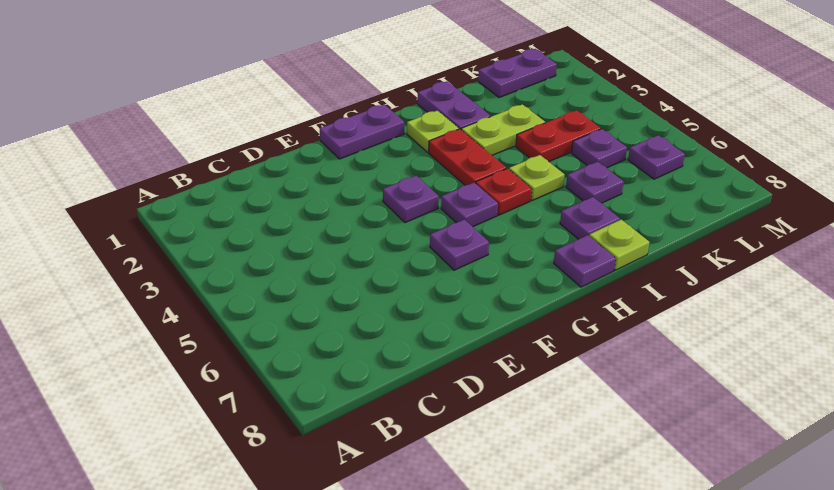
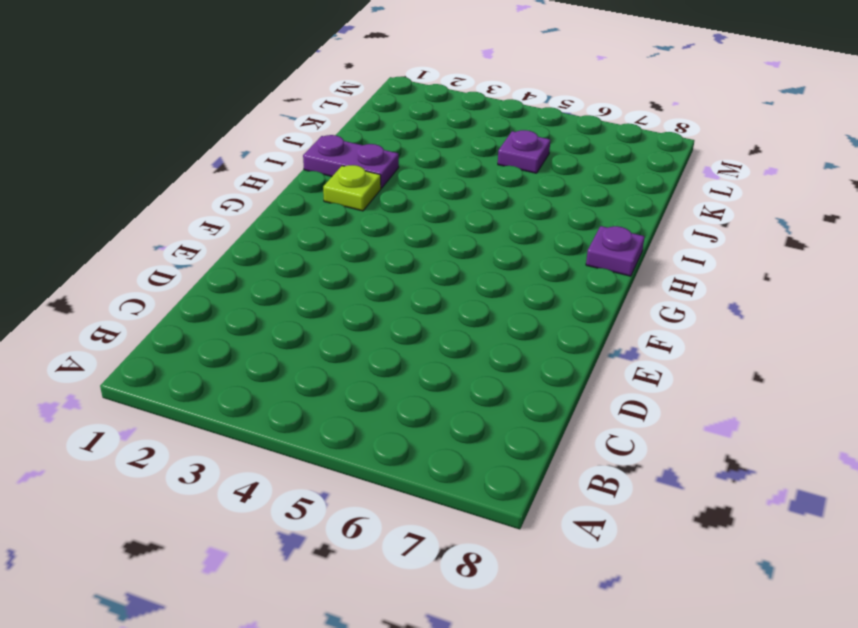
none -> purple plate F1:G1 level 1
none -> purple plate F4 level 1
none -> purple plate F6 level 1

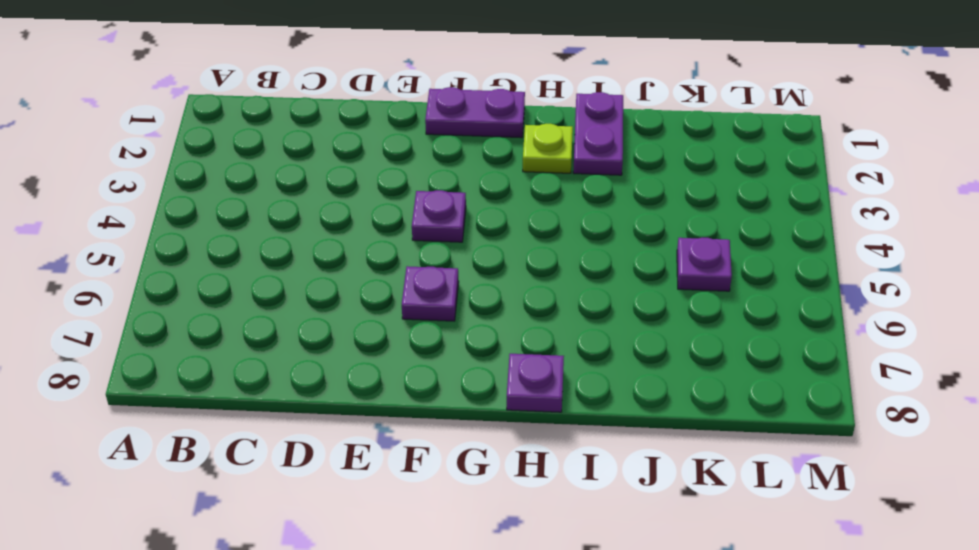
none -> purple plate G5 level 1
none -> red plate H3:H4 level 1
none -> red plate H5 level 1

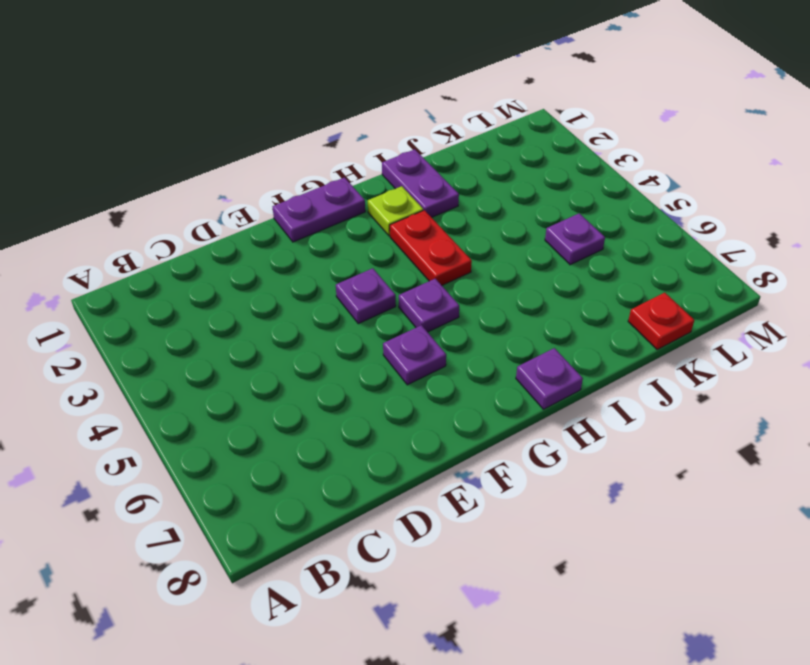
red plate K8 level 1 -> red plate H5 level 1
none -> lime plate I3:J3 level 1
none -> lime plate I5 level 1
none -> purple plate I7 level 1

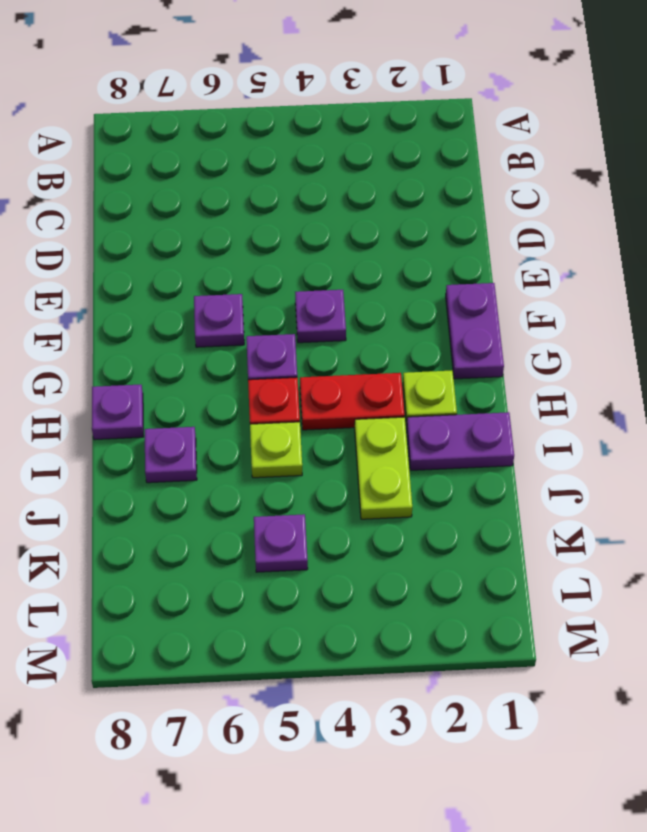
none -> lime plate I8 level 1
none -> red plate J4:K4 level 1
none -> purple plate J6 level 1

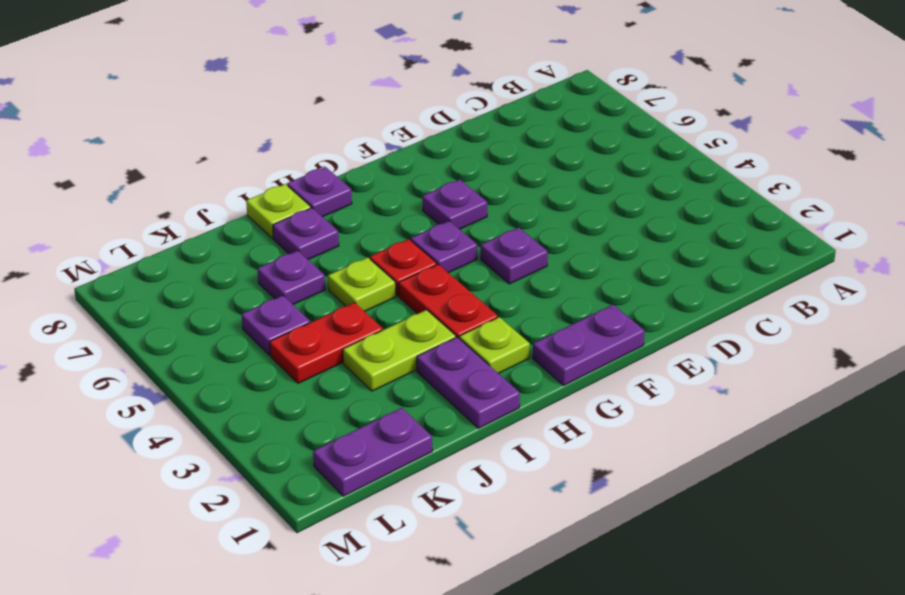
none -> purple plate L6 level 1

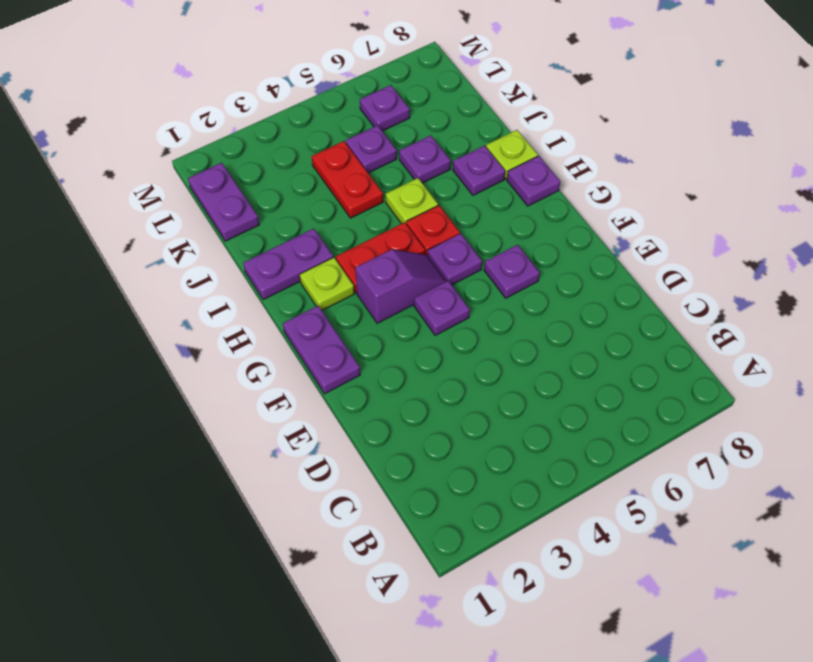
purple slope G3:G4 level 1 top 3 -> none
none -> lime plate I3:J3 level 1

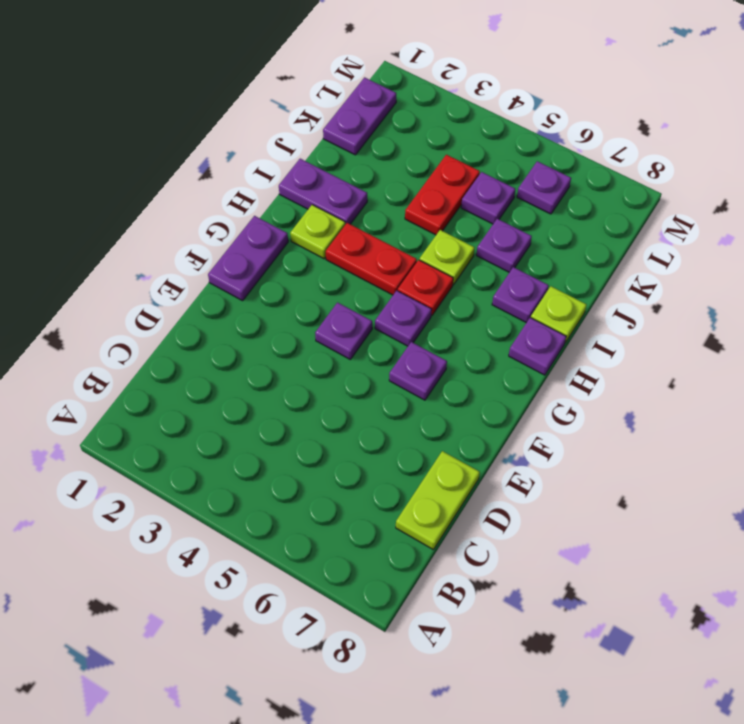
lime plate C8:D8 level 1 -> lime plate I3:J3 level 1

